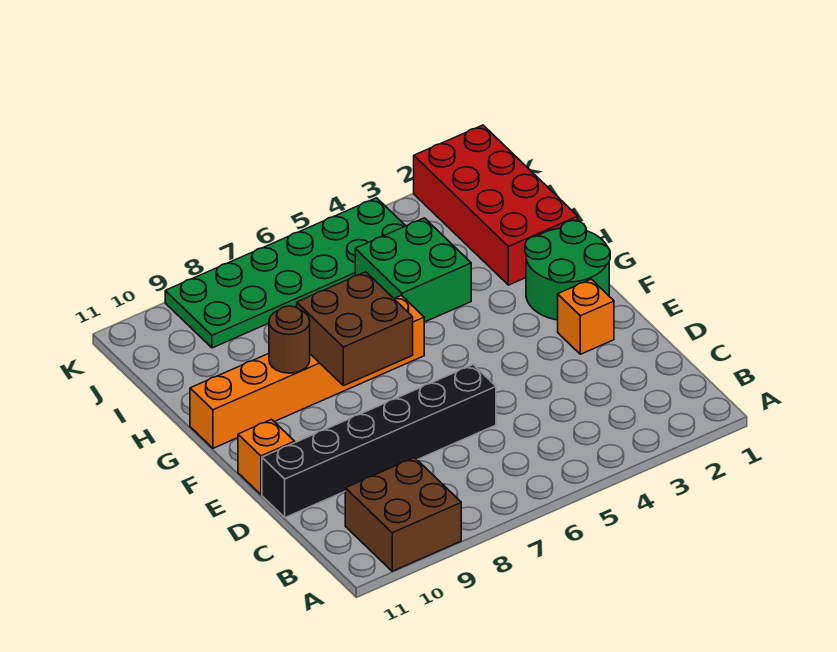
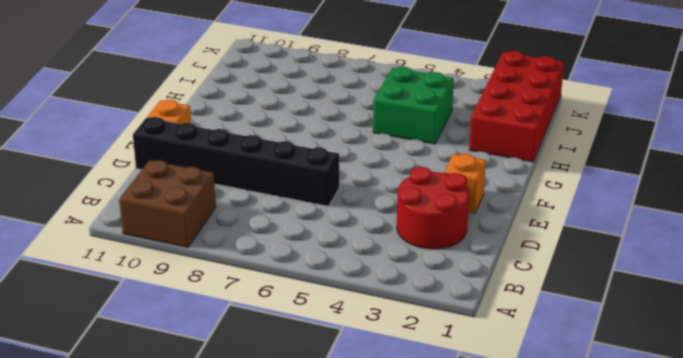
red round brick C2:D3 level 1 -> none
none -> green round brick F1:G2 level 1
none -> orange brick G6:G11 level 1

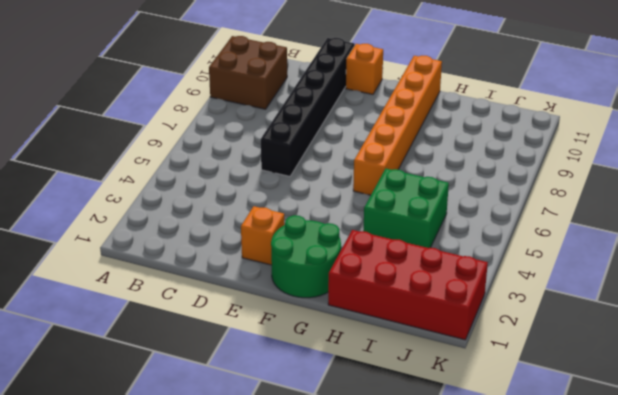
none -> green plate J4:K9 level 1
none -> brown brick F7:G8 level 2

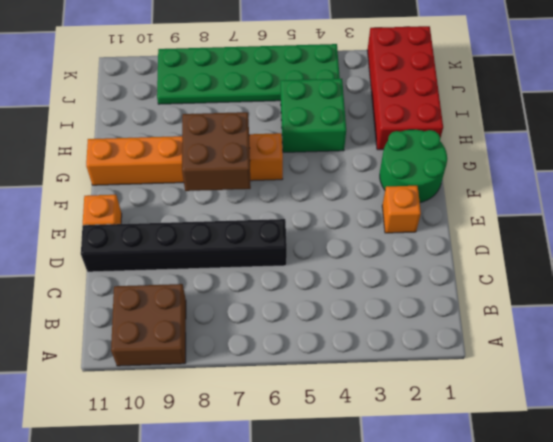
none -> brown round brick G9 level 2

